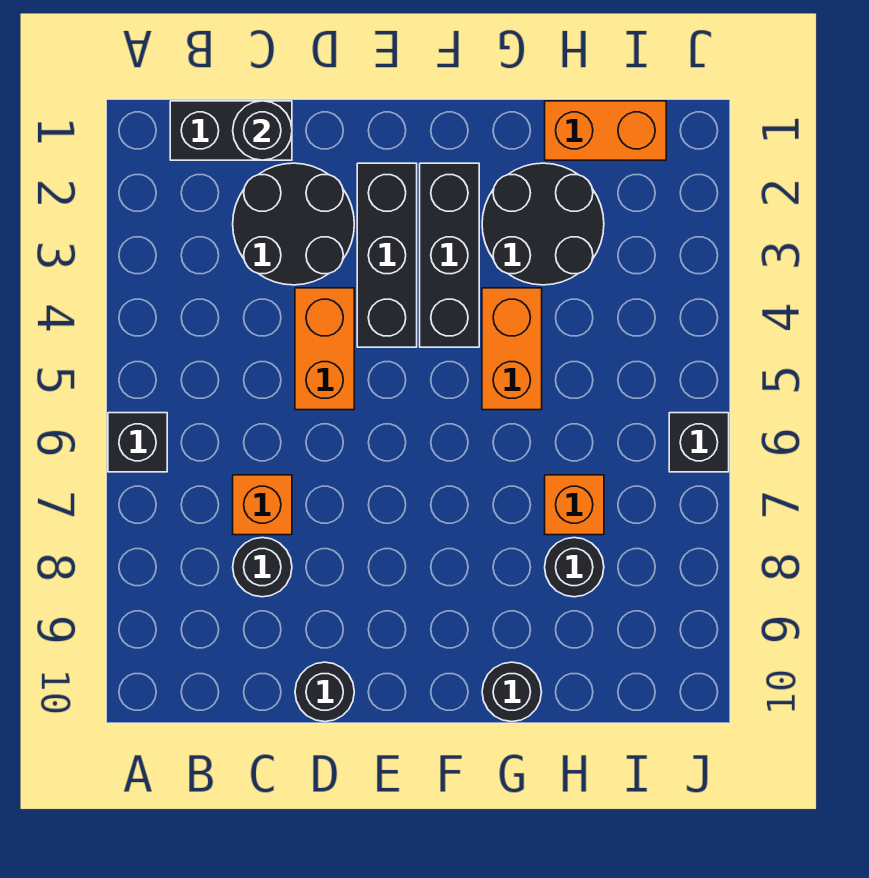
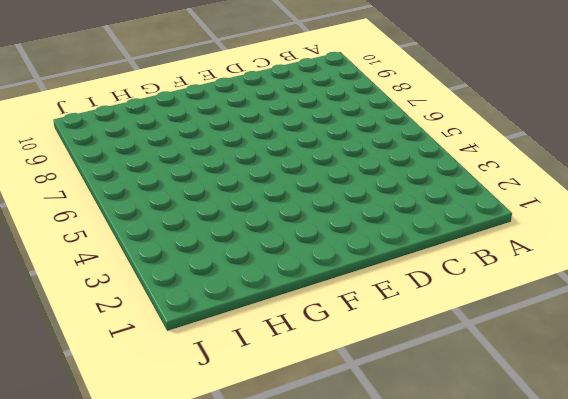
none -> black brick A6 level 1
none -> black brick B1:C1 level 1
none -> black round brick C2:D3 level 1

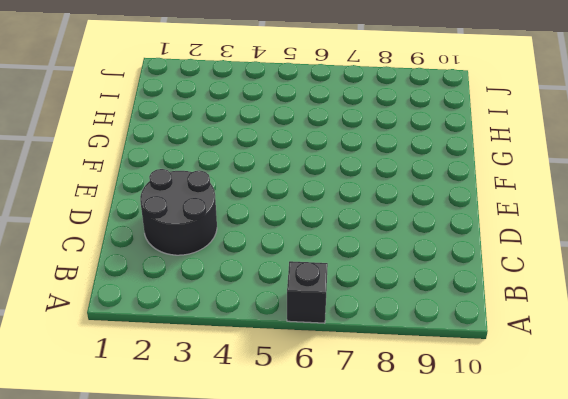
none -> black brick B1:C1 level 1
none -> orange brick C7 level 1
none -> black round brick C8 level 1

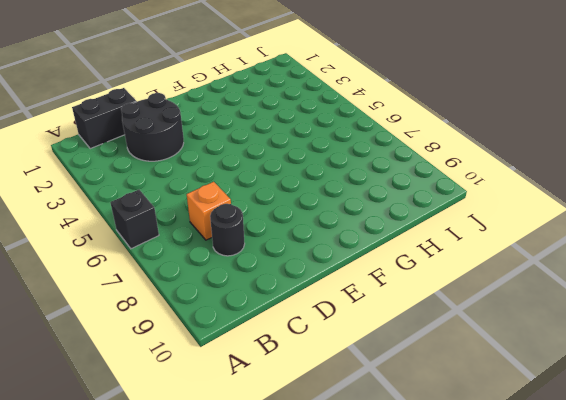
none -> orange brick D4:D5 level 1
none -> black round brick D10 level 1
none -> black brick E2:E4 level 1

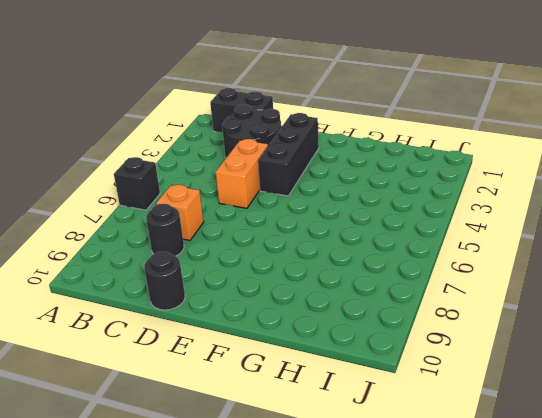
none -> black brick F2:F4 level 1
none -> black round brick G2:H3 level 1
none -> orange brick G4:G5 level 1

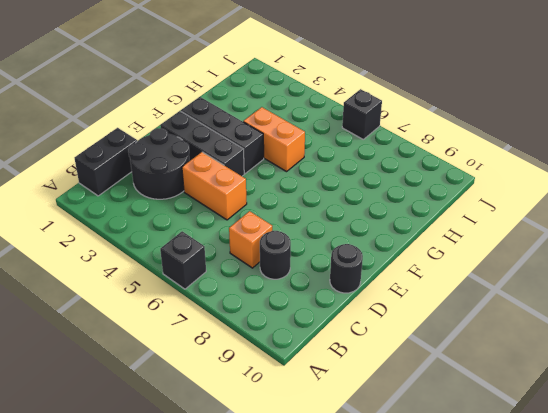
none -> black round brick G2:H3 level 1
none -> black round brick G10 level 1
none -> orange brick H1:I1 level 1

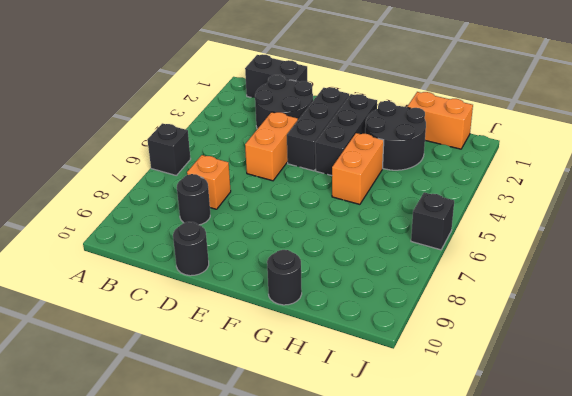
none -> orange brick H7 level 1
none -> black round brick H8 level 1
none -> black round brick C1 level 2

